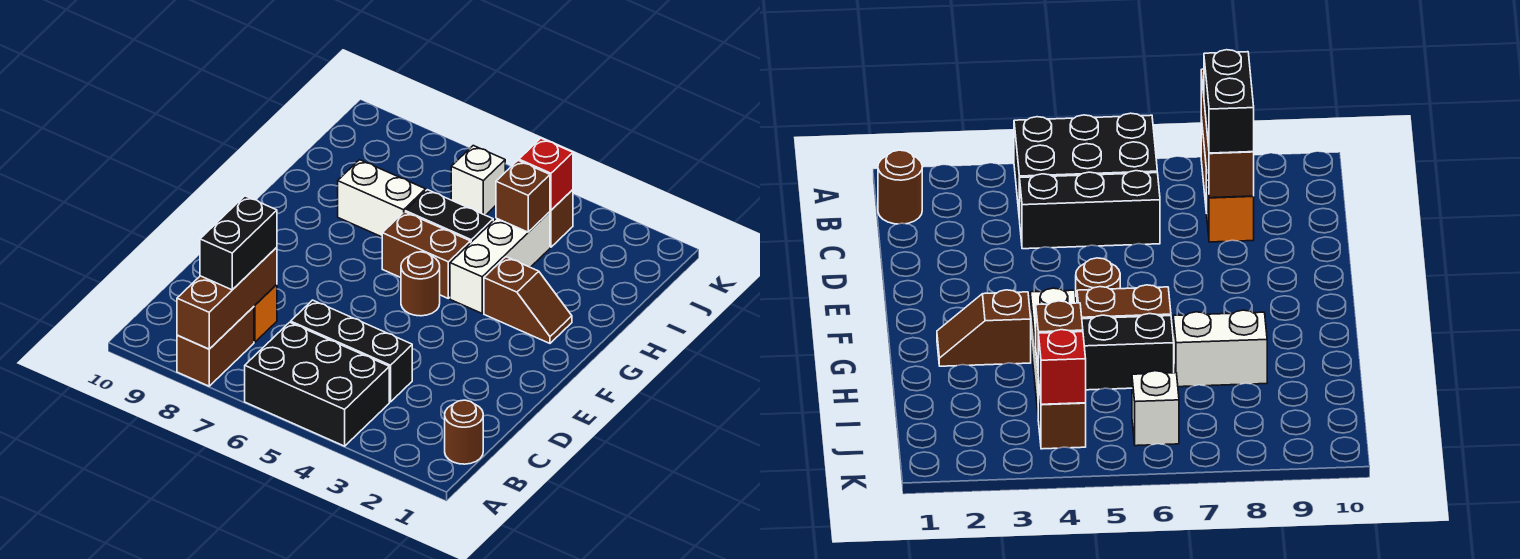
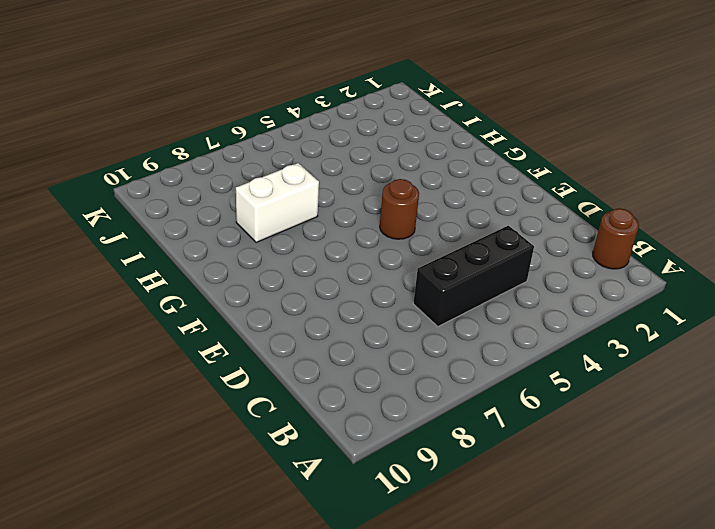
none -> black brick A4:B6 level 1
none -> brown brick A8:B8 level 1
none -> orange brick C8 level 1

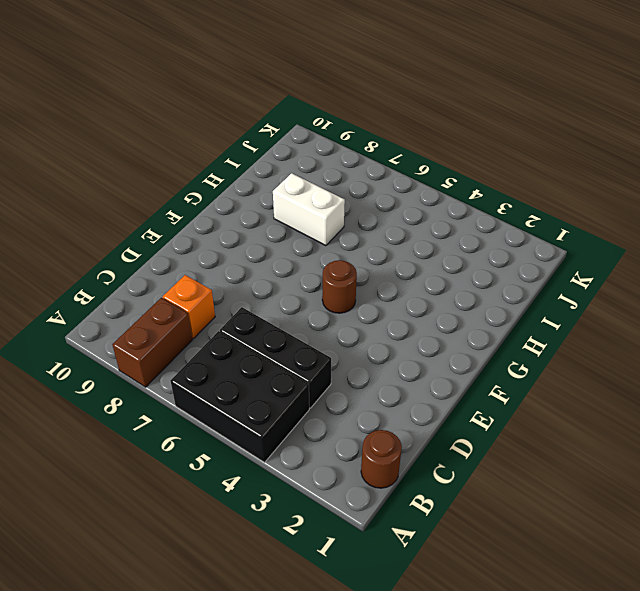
none -> brown slope G2:G3 level 1 top 3
none -> white brick G4:I4 level 1
none -> brown brick G5:G6 level 1

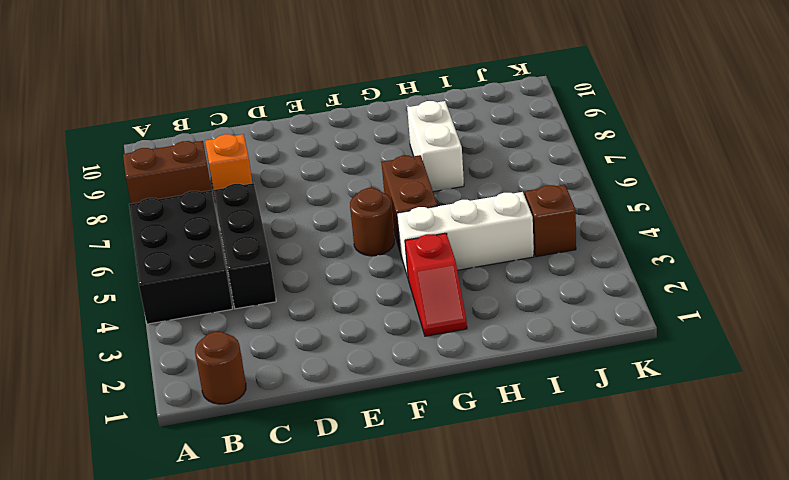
red slope G2:G3 level 1 top 3 -> brown slope G2:G3 level 1 top 3
none -> black brick H5:H6 level 1
none -> white brick J6 level 1
none -> brown brick A8:C8 level 2

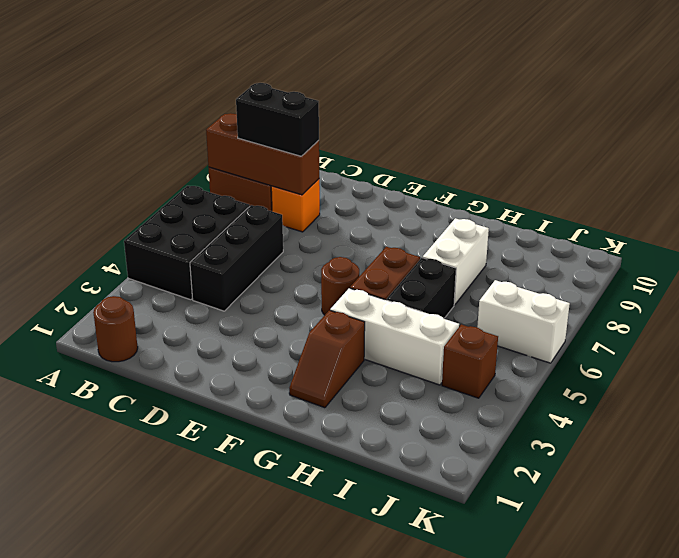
white brick J6:K6 level 1 -> white brick J6 level 1
none -> brown brick I4 level 2
none -> red brick J4 level 2

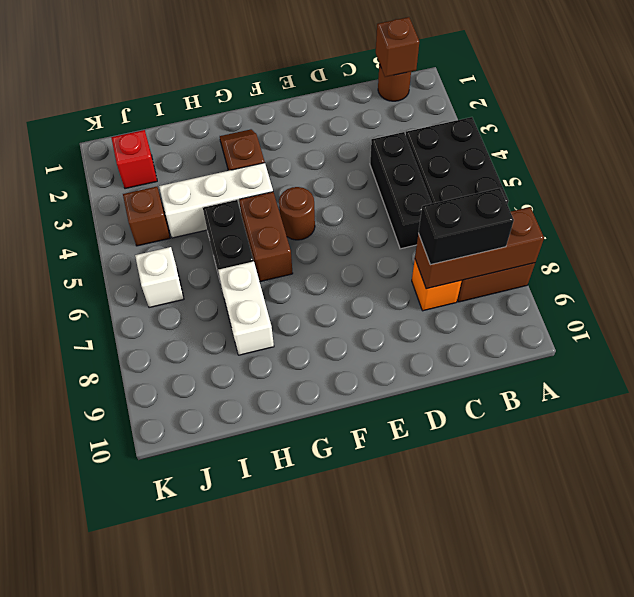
brown brick B1 level 2 -> brown brick I4 level 2
red brick J2 level 1 -> red brick J4 level 2

